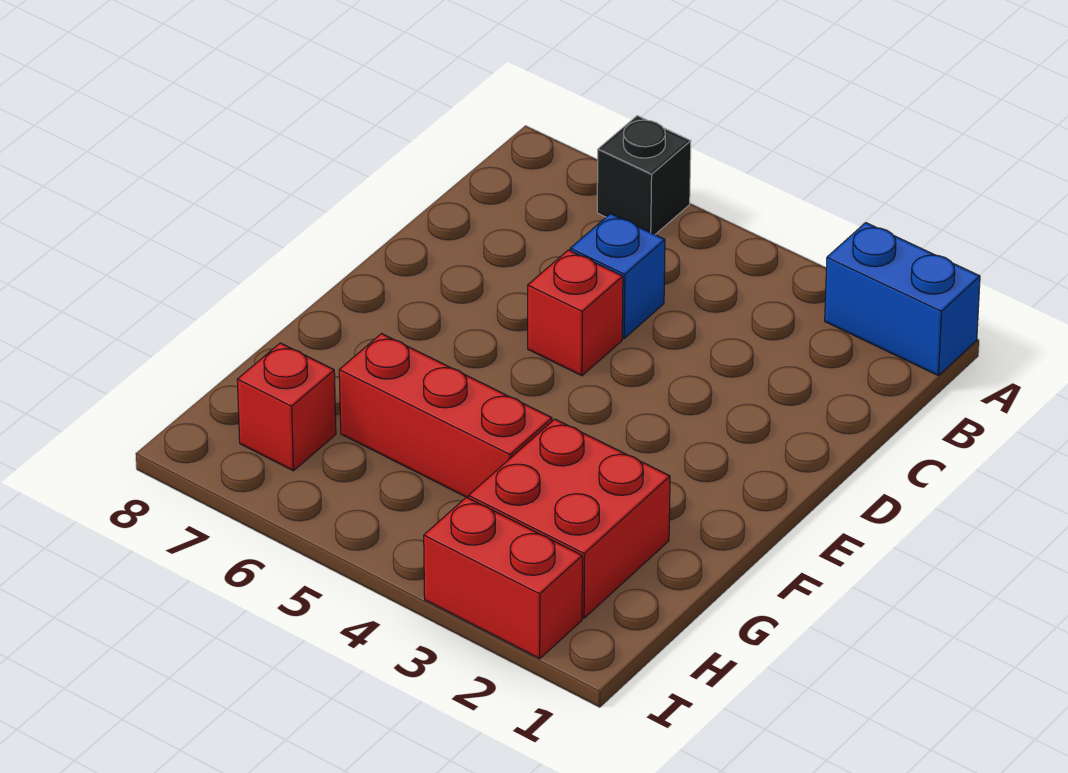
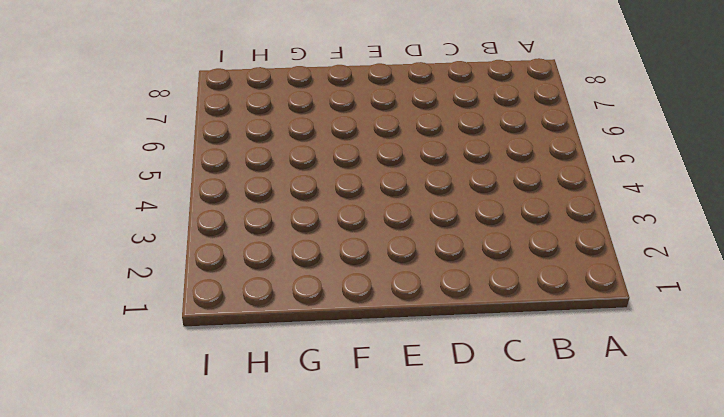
none -> blue brick A1:A2 level 1
none -> black brick A6 level 1

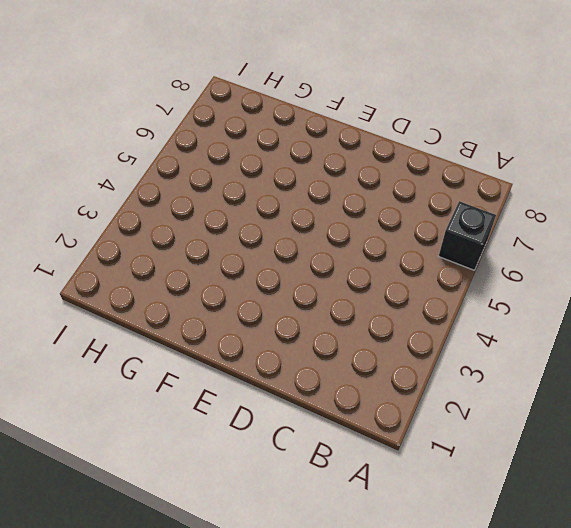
none -> blue brick A1:A2 level 1
none -> blue brick C5 level 1

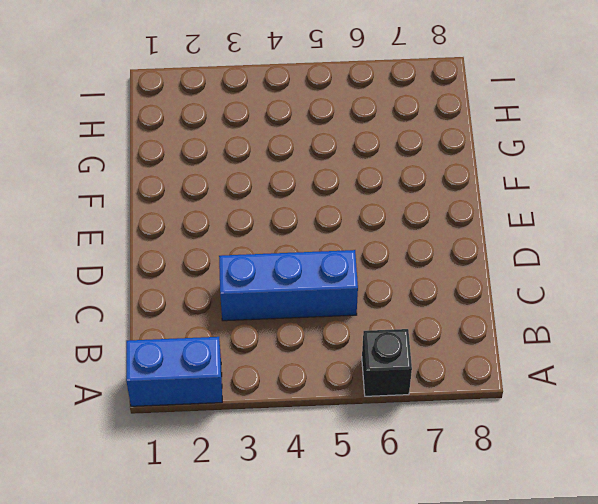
blue brick C3:C5 level 1 -> blue brick C5 level 1
none -> red brick D5 level 1
none -> red brick G2:H3 level 1

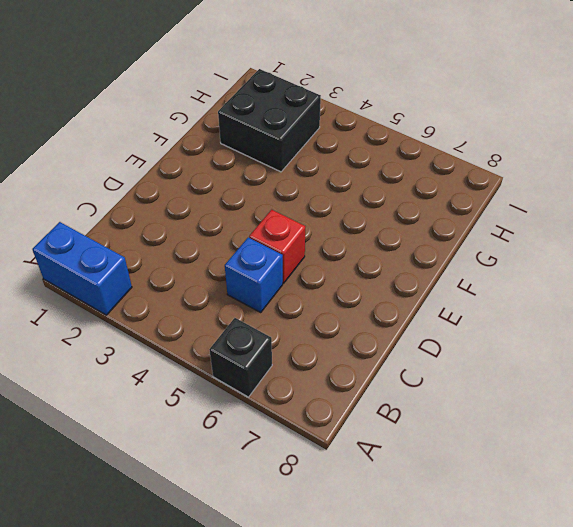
black brick G2:H3 level 1 -> red brick G2:H3 level 1
none -> red brick G4:G6 level 1
none -> red brick H7 level 1

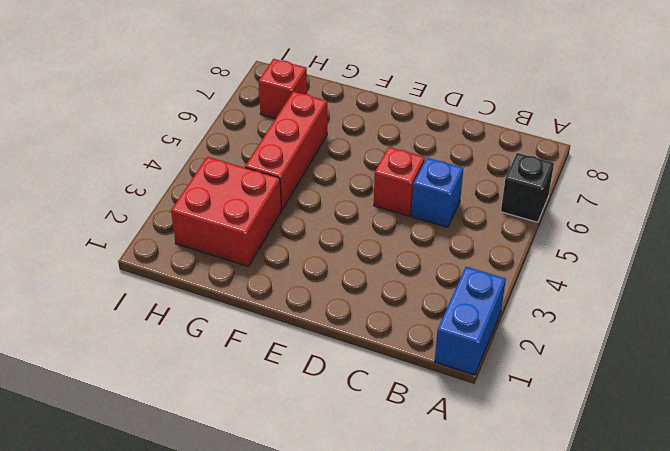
none -> red brick I2:I3 level 1

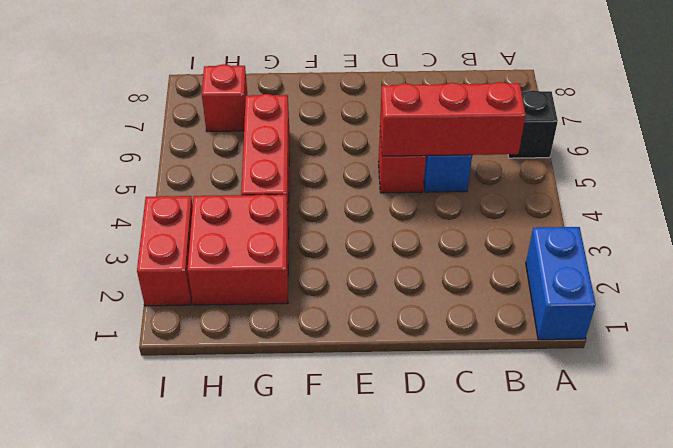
red brick B5:D5 level 2 -> none

